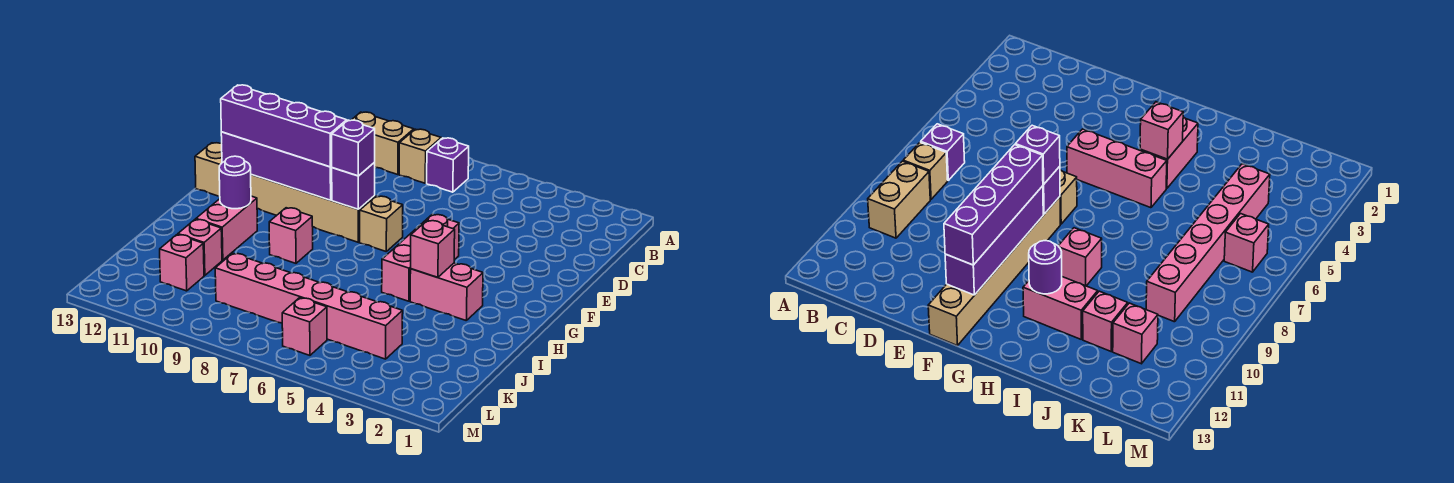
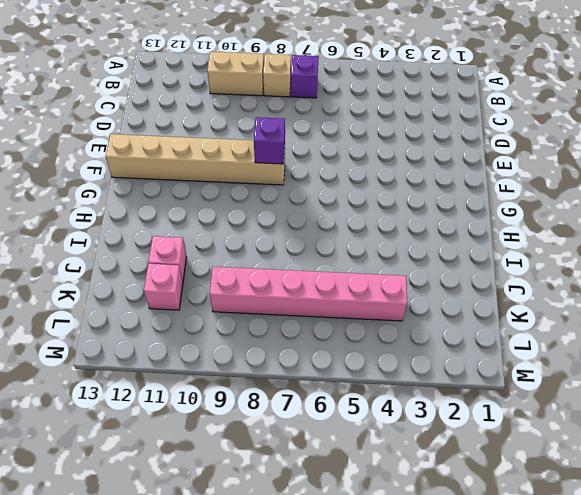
none -> pink brick F5:H5 level 1
none -> tan brick F7 level 1
none -> pink brick H3:H4 level 1

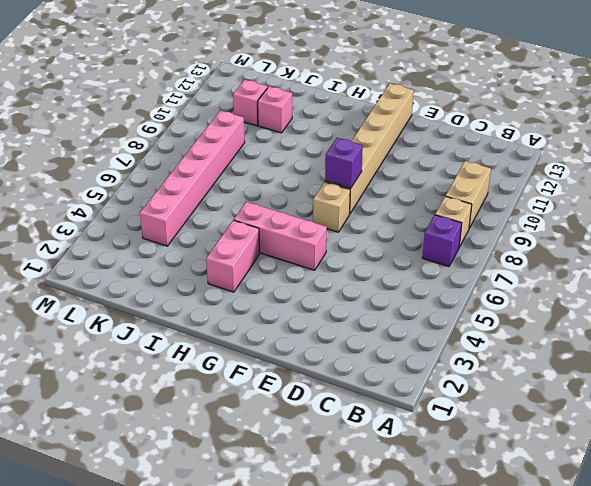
none -> pink brick H9 level 1
none -> pink brick H11:I11 level 1
none -> pink brick L6 level 1

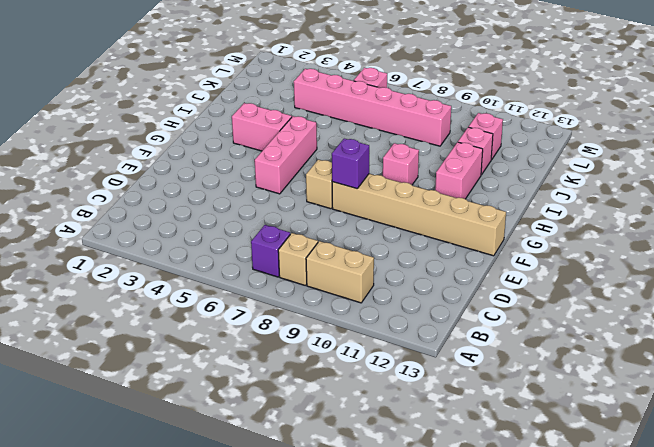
none -> purple brick F9:F12 level 2
none -> pink brick H4 level 2
none -> purple round brick H11 level 2

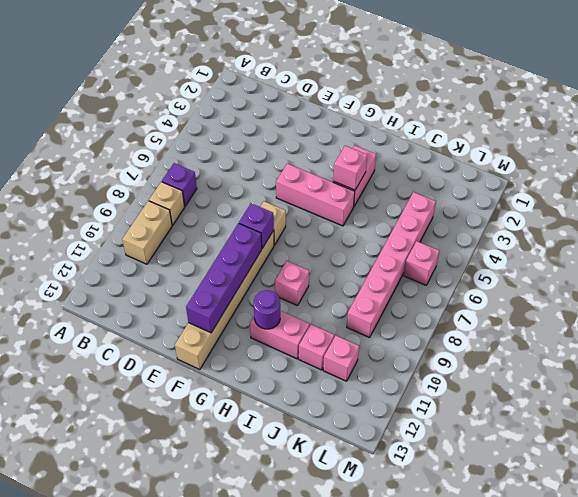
none -> purple brick F8 level 3
none -> purple brick F9:F12 level 3

